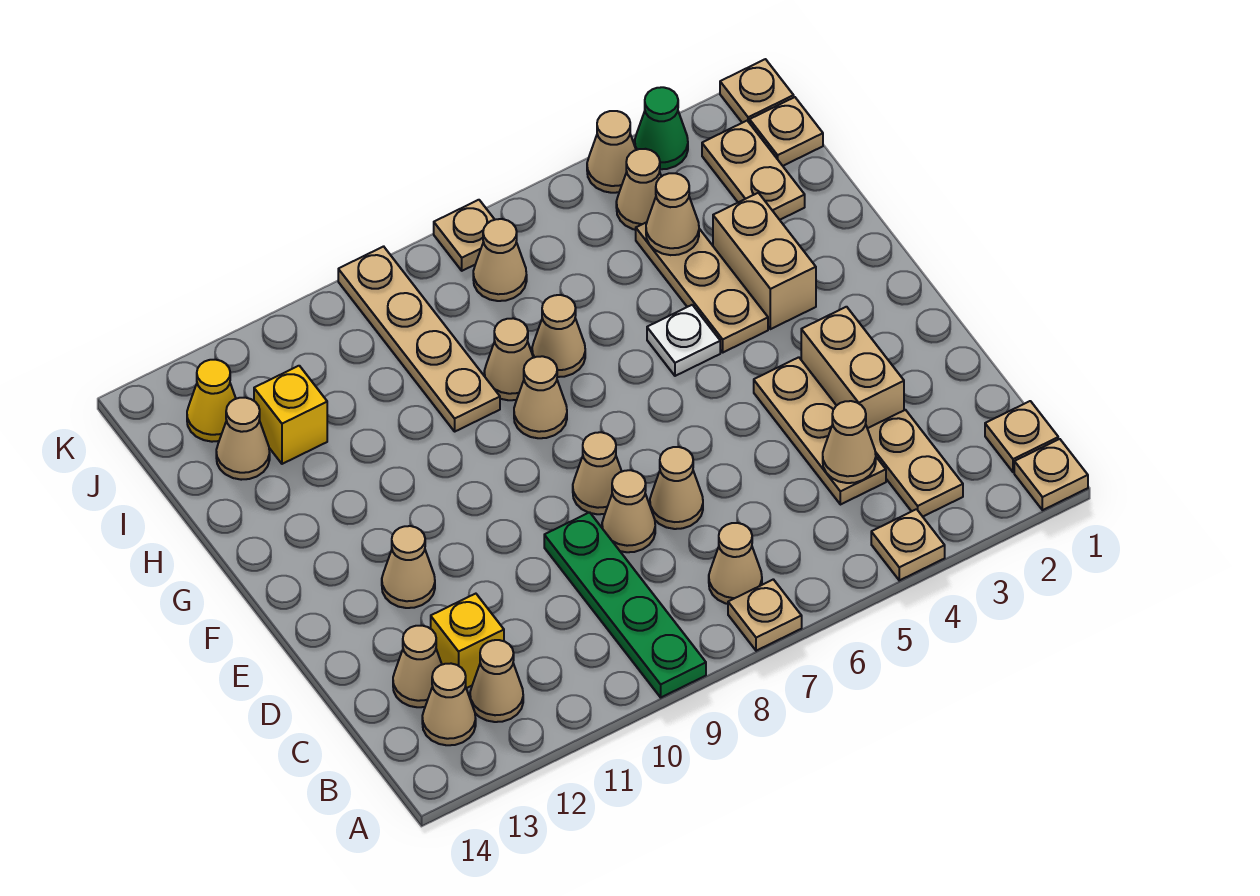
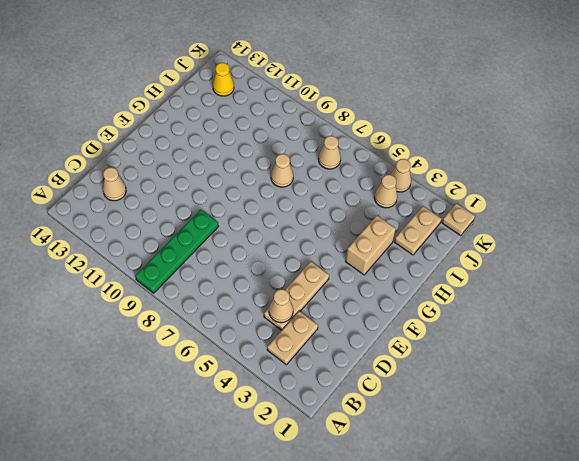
none -> tan plate A1 level 1
none -> tan plate A4 level 1
none -> tan plate A7 level 1
none -> tan plate B1 level 1

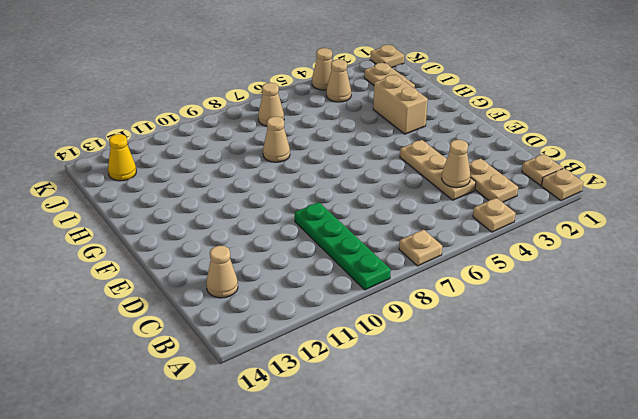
none -> tan cone B7 level 1
none -> tan cone B12 level 1
none -> tan cone B13 level 1
none -> yellow brick C12 level 1

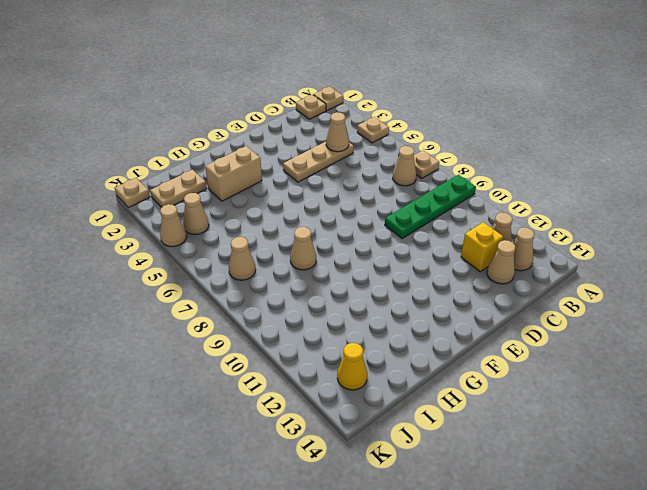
none -> tan plate B3:C3 level 1
none -> tan brick D3:E3 level 1
none -> tan cone D7 level 1
none -> tan cone D8 level 1

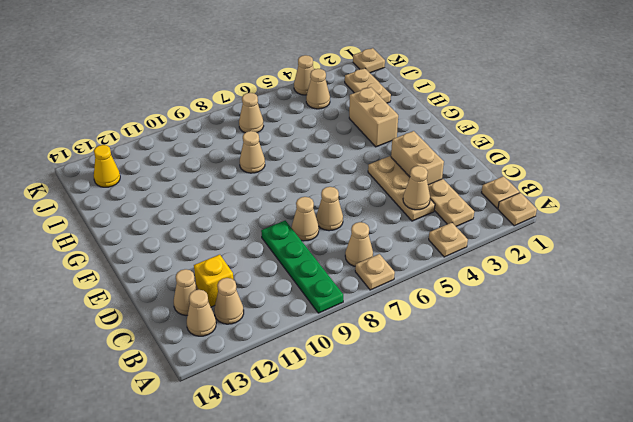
none -> tan cone E8 level 1
none -> tan cone E12 level 1
none -> tan plate G4:I4 level 1
none -> white plate G5 level 1

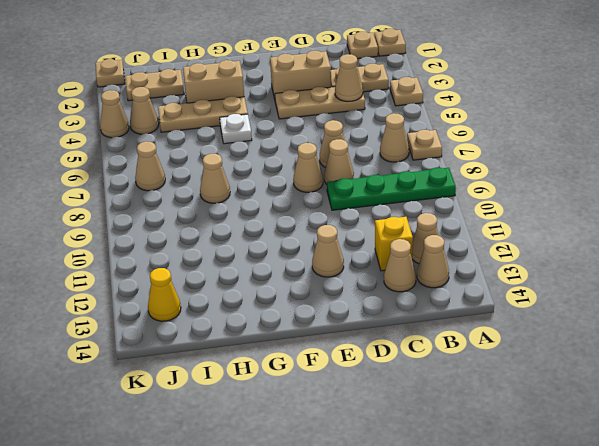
none -> tan cone G8 level 1
none -> tan cone H7 level 1
none -> tan plate H9:K9 level 1
none -> yellow brick I12 level 1

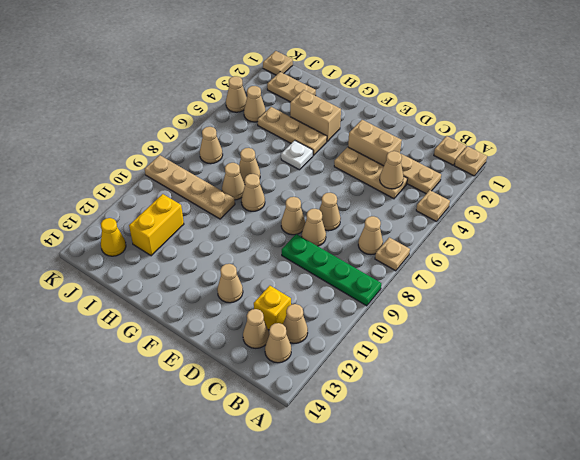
yellow brick I11:I12 level 1 -> yellow brick I12 level 1
none -> tan cone I13 level 1
none -> tan plate J1 level 1
none -> green cone K3 level 1
none -> tan plate K7 level 1

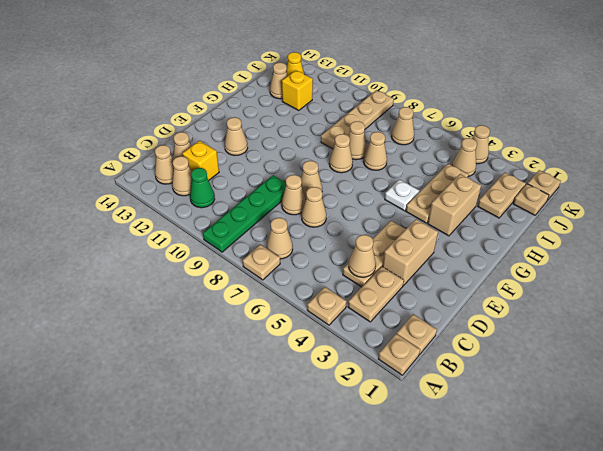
green cone B11 level 1 -> green cone K3 level 1
none -> tan plate K7 level 1
none -> tan cone I4 level 2

